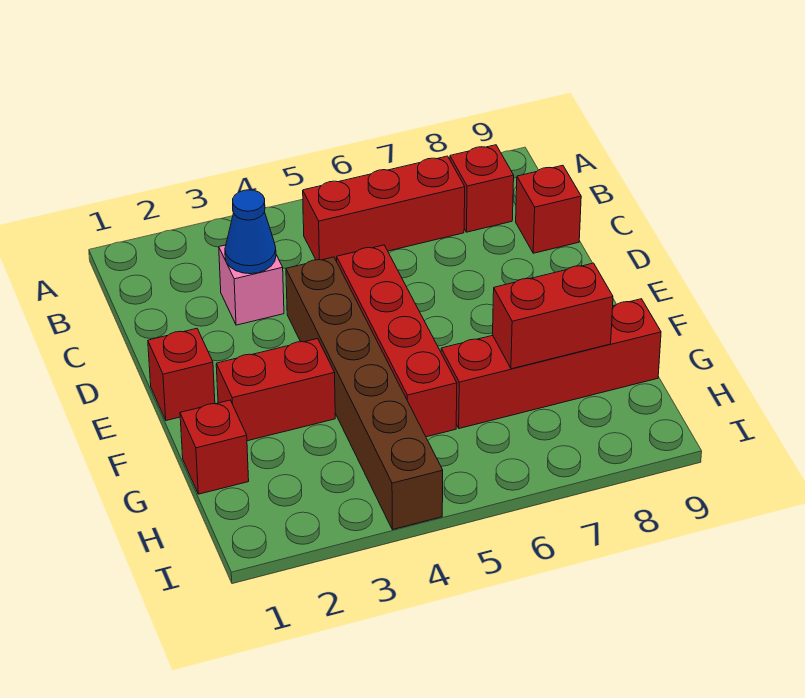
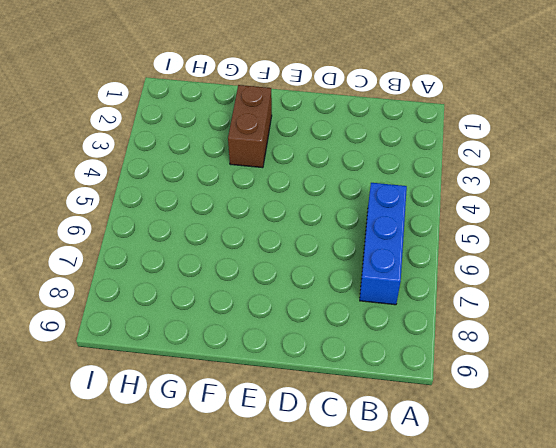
blue brick B5:B7 level 1 -> red brick B5:B7 level 1
brown brick F2:F3 level 1 -> red brick F2:F3 level 1
none -> red brick B8 level 1
none -> pink brick C3 level 1
none -> red brick C9 level 1

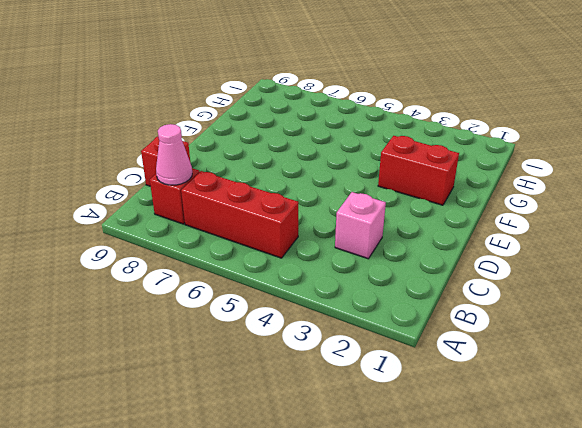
pink cone B8 level 2 -> none
none -> brown brick D4:I4 level 1
none -> red brick D5:G5 level 1
none -> red brick E1 level 1

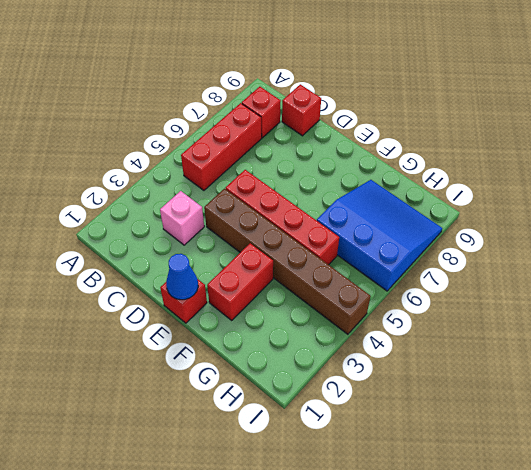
blue cone E1 level 2 -> blue cone C3 level 2
blue slope G6:I8 level 1 top 6 -> red brick G6:G9 level 1
none -> red brick G1 level 1
none -> red brick G7:G8 level 2

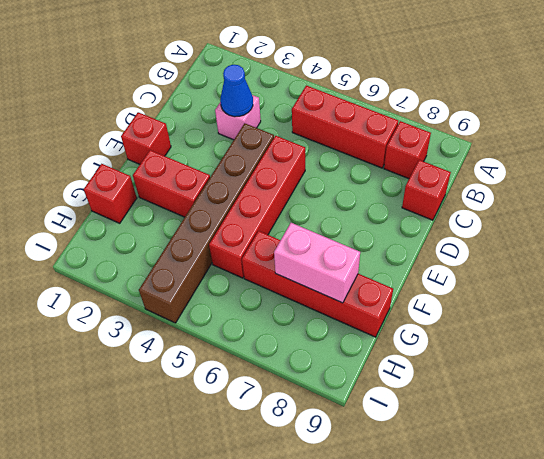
pink brick G7:G8 level 2 -> red brick G7:G8 level 2

